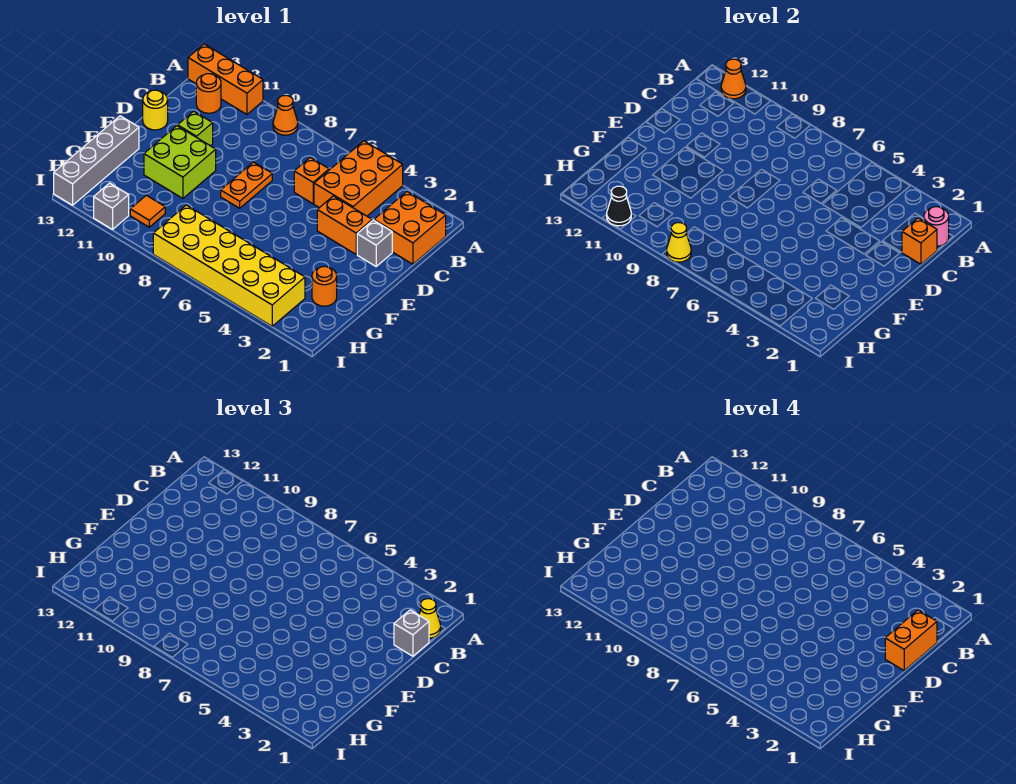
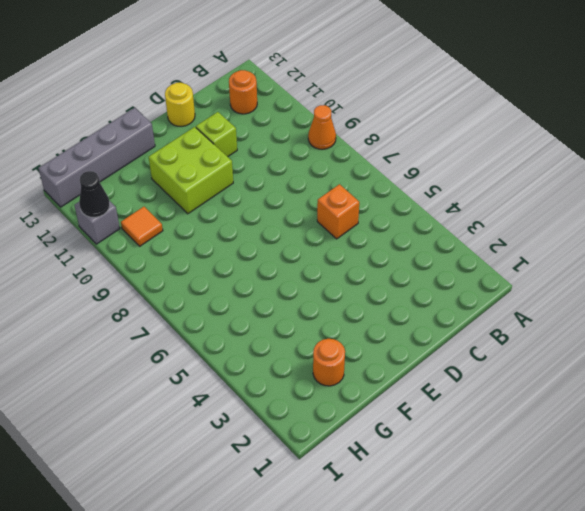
none -> orange brick A4:C5 level 1
none -> orange brick A11:A13 level 1
none -> orange brick B1:C2 level 1

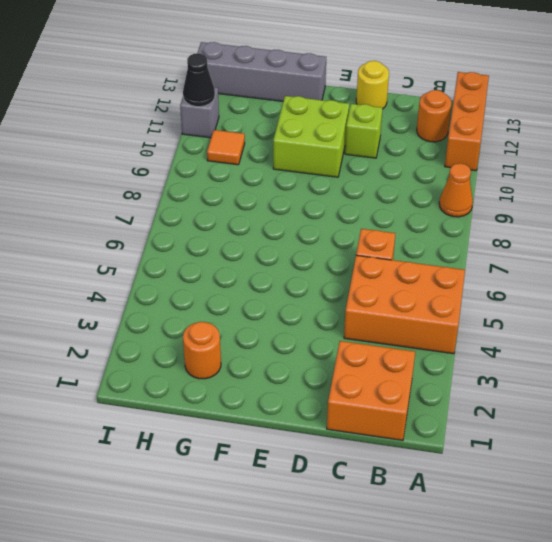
none -> grey brick D2 level 1
none -> orange brick D3:D4 level 1
none -> orange plate D8:E8 level 1

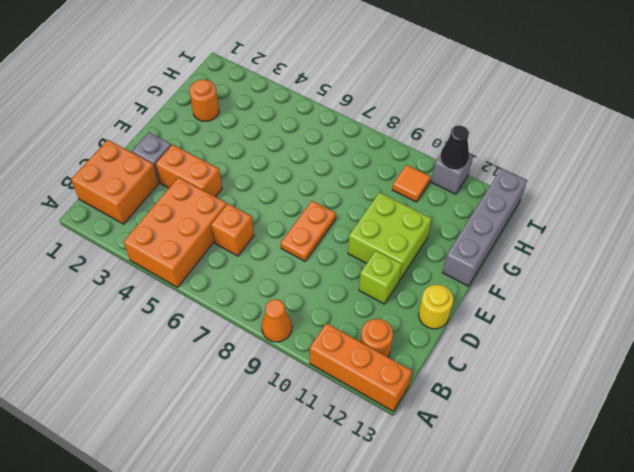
none -> yellow brick H3:I8 level 1
none -> orange cone A12 level 2
none -> pink round brick B1 level 2

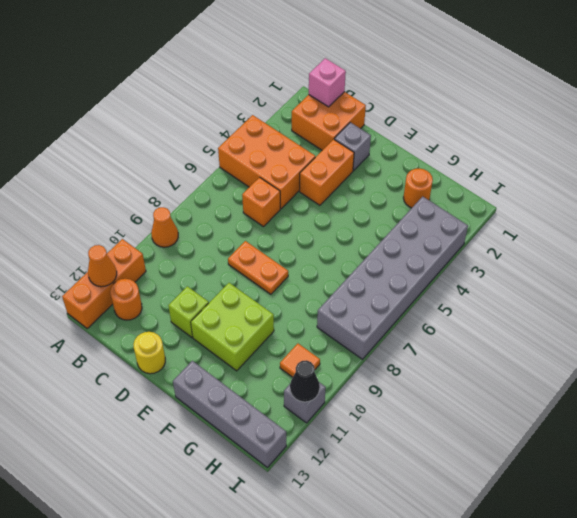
pink brick B1 level 2 -> pink round brick B1 level 2
grey brick H3:I8 level 1 -> yellow brick H3:I8 level 1
none -> orange brick C1 level 2
none -> yellow cone I8 level 2
none -> yellow cone B1 level 3

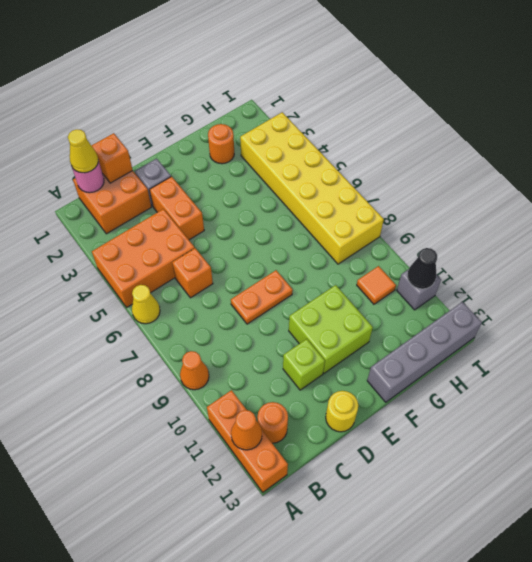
yellow cone A6 level 1 -> yellow cone I8 level 2
none -> grey brick C1 level 3
none -> orange brick C1:D1 level 4

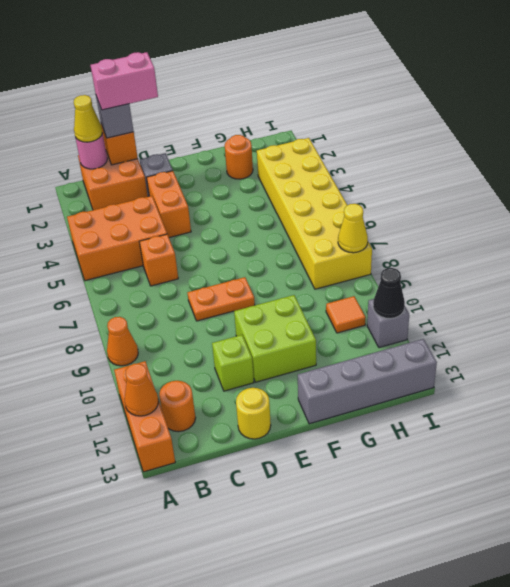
pink brick C1:D1 level 4 -> orange brick C1:D1 level 4

